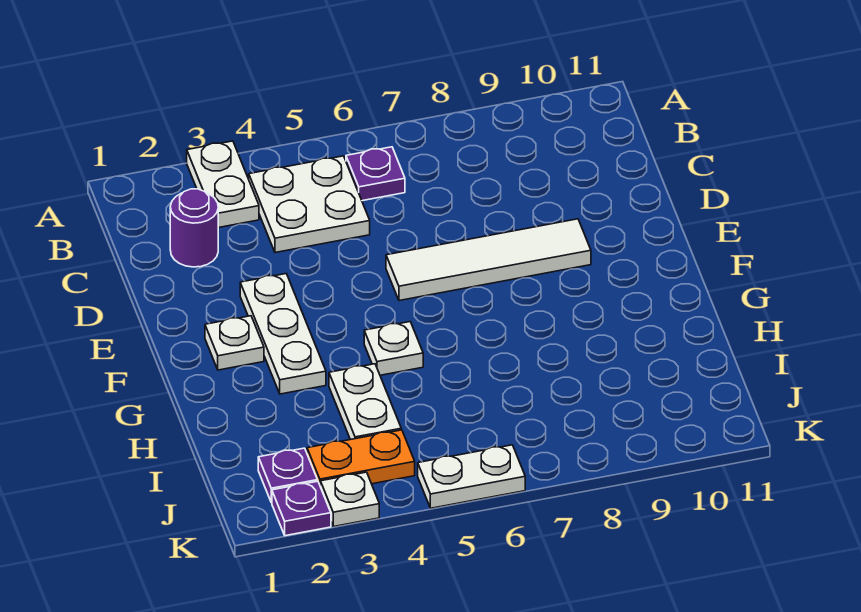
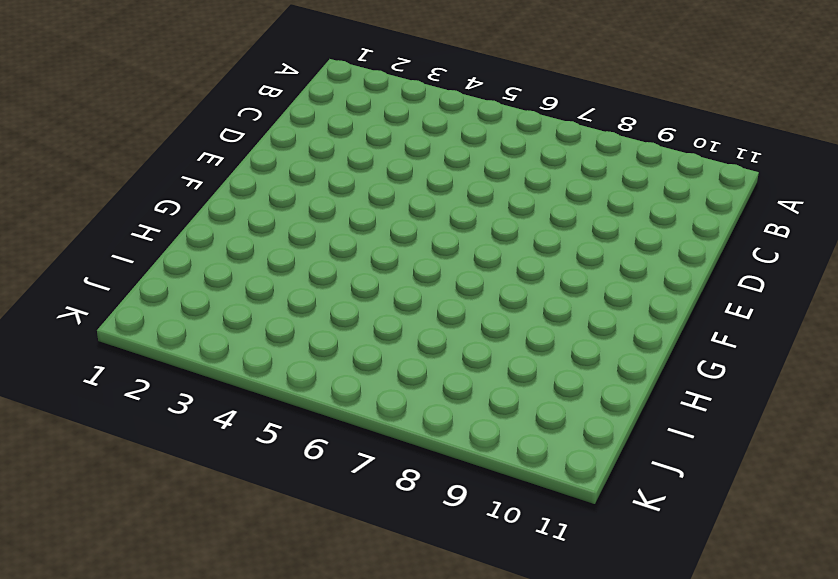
none -> white plate A3:B3 level 1
none -> white plate B4:C5 level 1
none -> purple plate B6 level 1

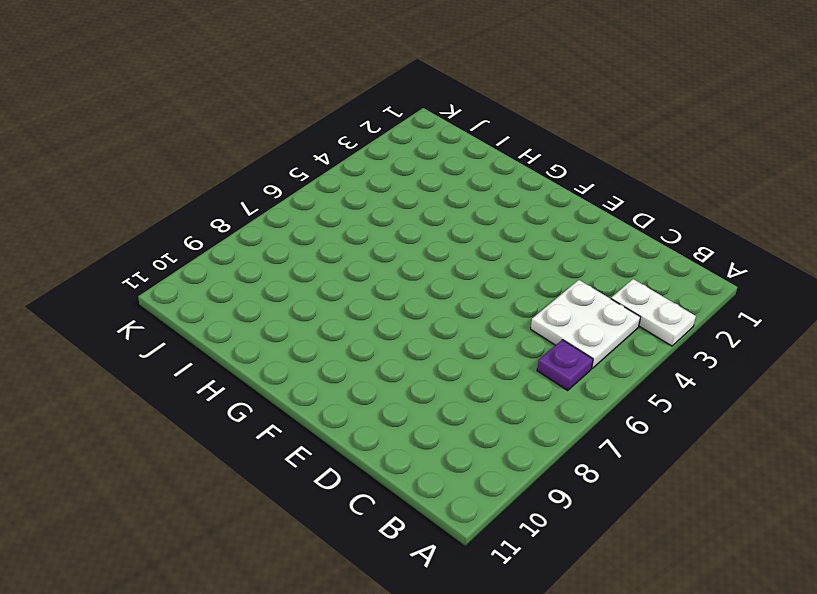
none -> purple round brick C2 level 1
none -> white plate E3:G3 level 1
none -> white tile E6:E9 level 1

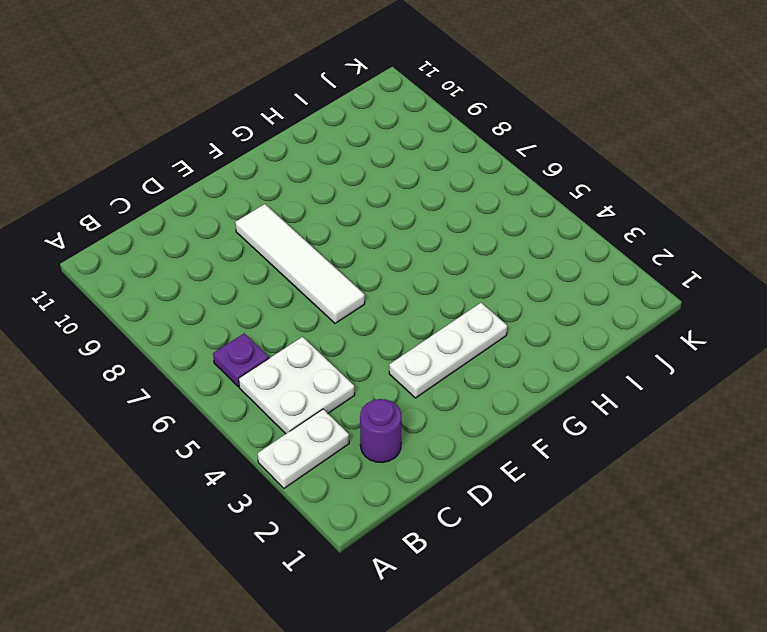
none -> white plate F2 level 1
none -> white plate G5 level 1
none -> white plate H4:I4 level 1

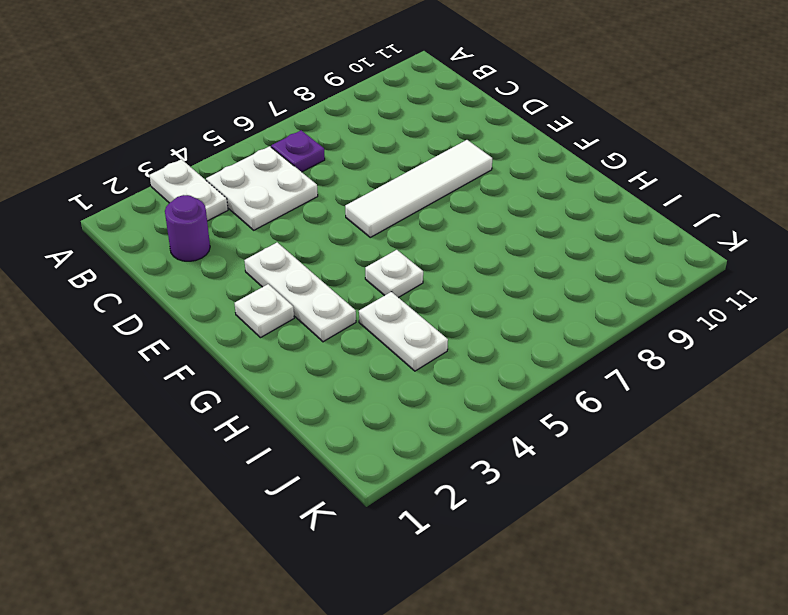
none -> purple plate J2 level 1
none -> orange plate J3:J4 level 1
none -> purple plate K2 level 1

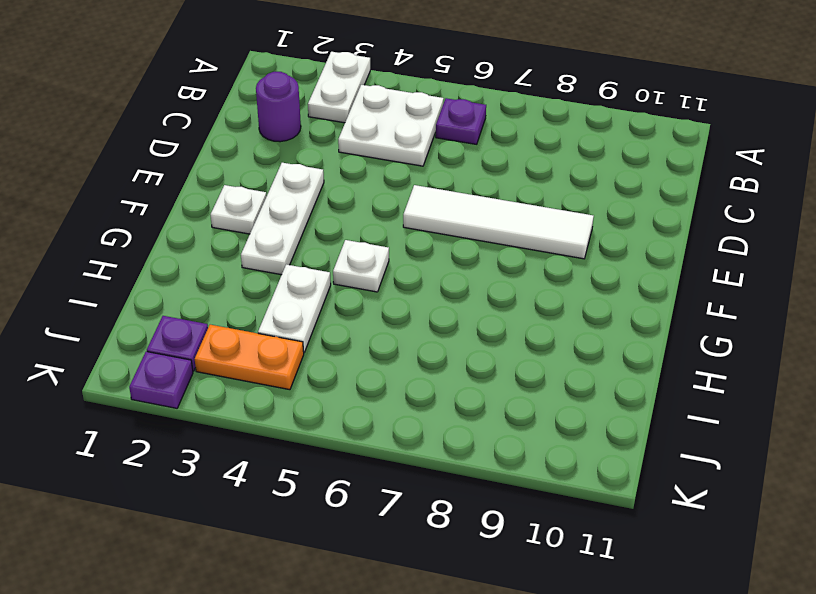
none -> white plate K3 level 1
none -> white plate K5:K6 level 1

